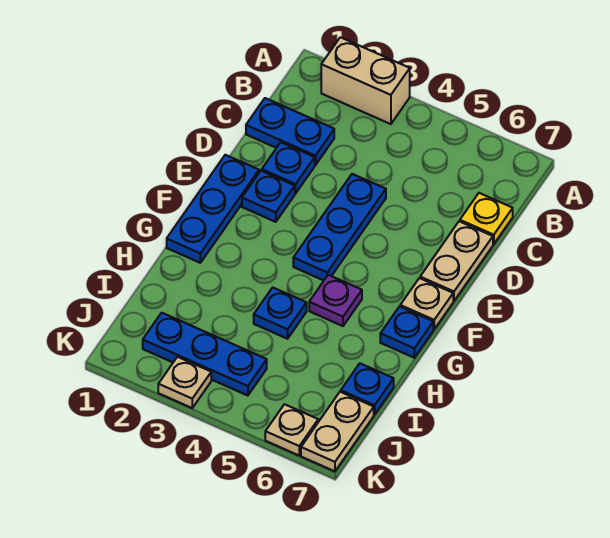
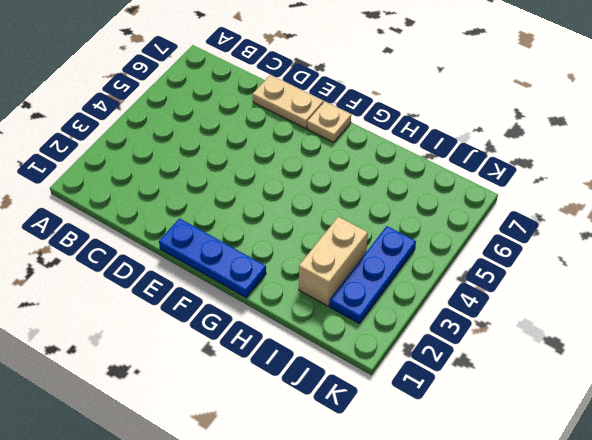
tan brick I2:I3 level 1 -> tan brick A2:A3 level 1
none -> blue plate C1:C2 level 1
none -> yellow plate C7 level 1
none -> blue plate D2 level 1

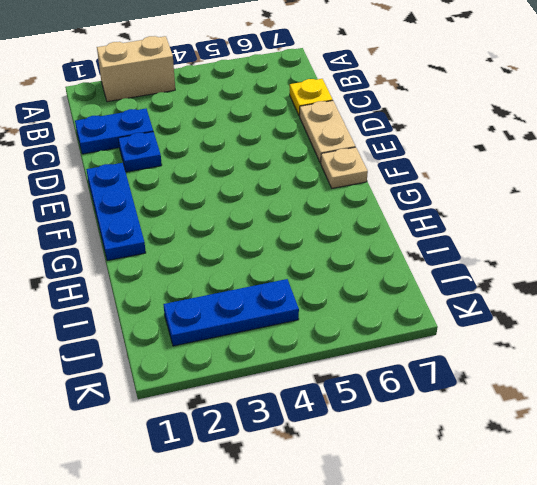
none -> blue plate D4:F4 level 1
none -> blue plate E2 level 1
none -> purple plate G5 level 1

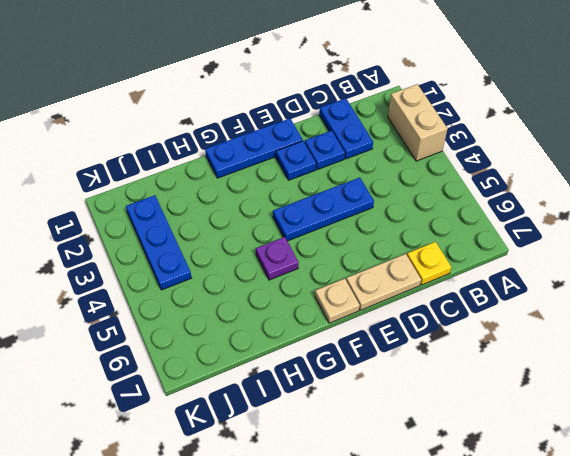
none -> blue plate G7 level 1
none -> blue plate H4 level 1
none -> blue plate I7 level 1

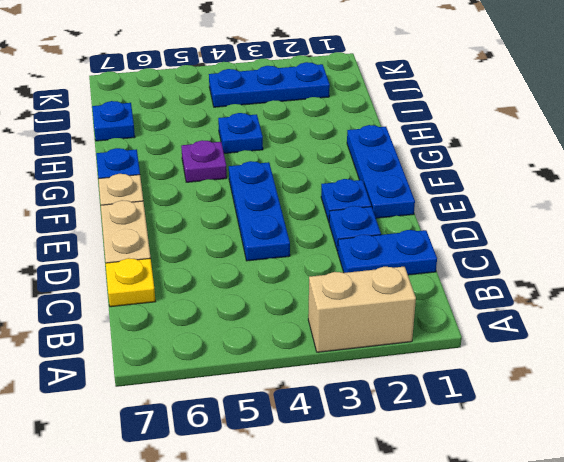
none -> tan plate J7:K7 level 1
none -> tan plate K3 level 1
none -> tan plate K6 level 1

